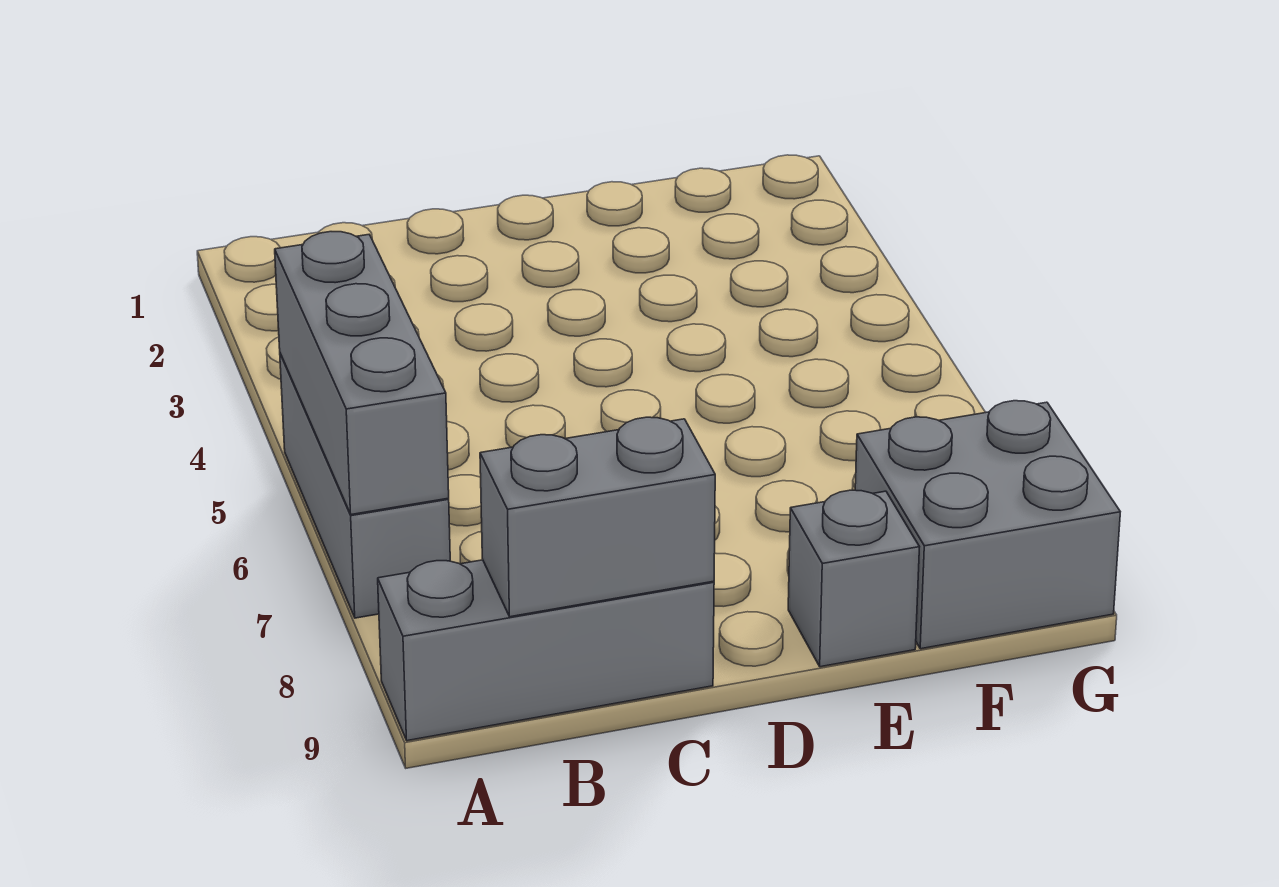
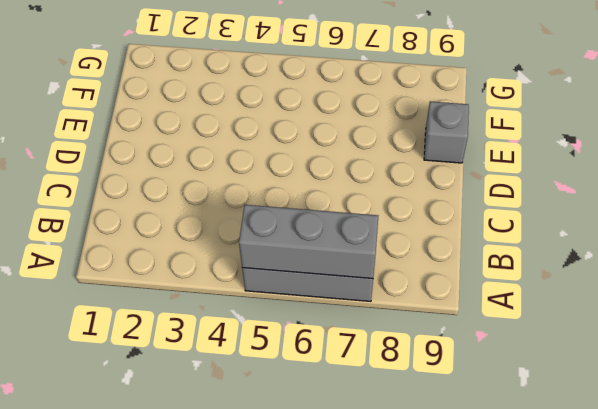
none -> grey brick A9:C9 level 1
none -> grey brick F8:G9 level 1

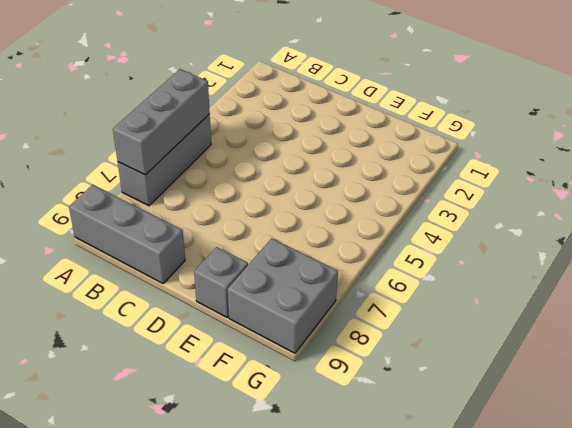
none -> grey brick B9:C9 level 2

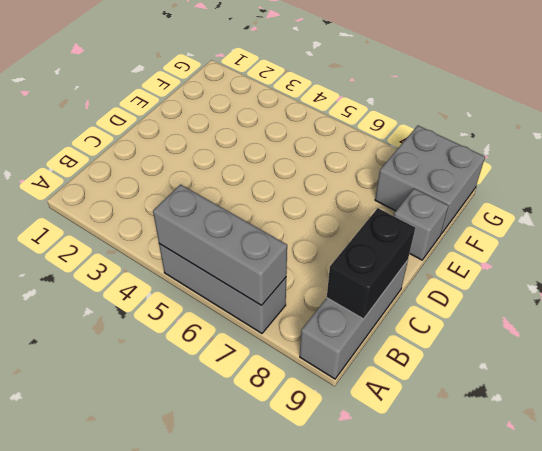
black brick B9:C9 level 2 -> grey brick B9:C9 level 2

